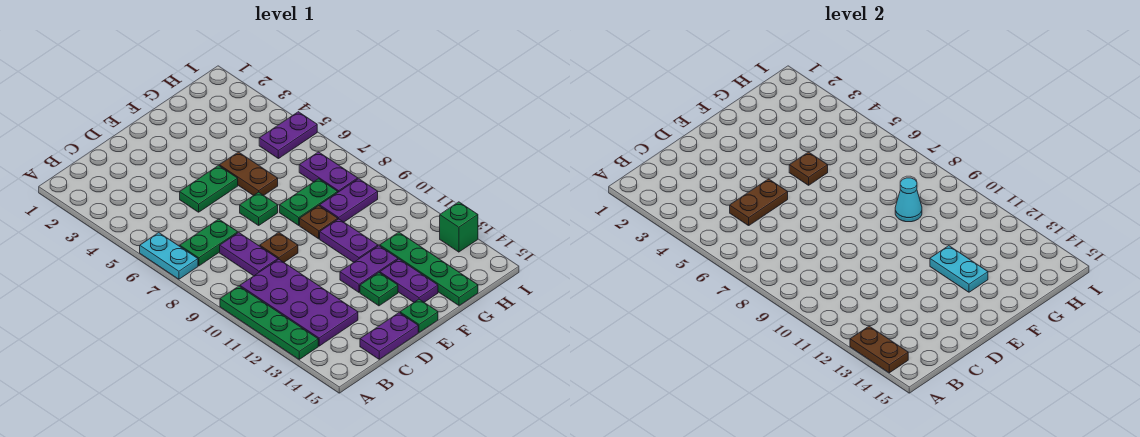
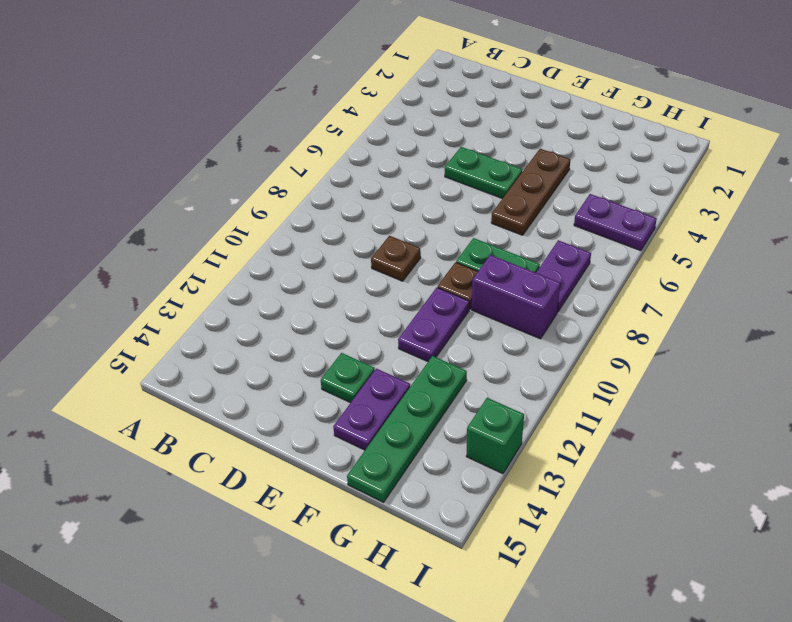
brown plate F4:F6 level 1 -> brown plate F5:F6 level 1
purple brick G9:H9 level 1 -> purple plate G9:H9 level 1
none -> cyan plate A6:A7 level 1
none -> green plate A10:A13 level 1
none -> green plate B7:C7 level 1

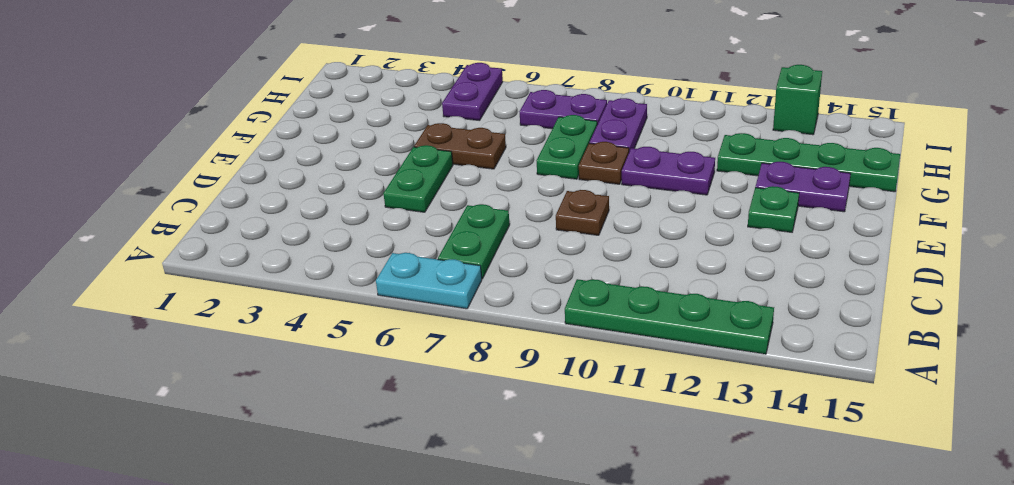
none -> purple plate B10:C13 level 1
none -> purple plate C8:C9 level 1
none -> purple plate C15:D15 level 1

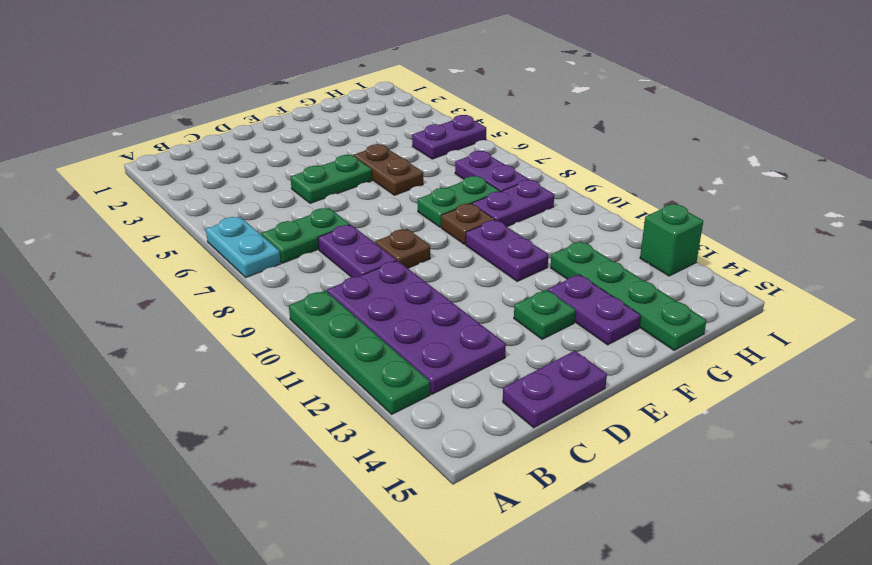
none -> green plate E7 level 1
none -> purple plate E12:F12 level 1
none -> green plate E15 level 1

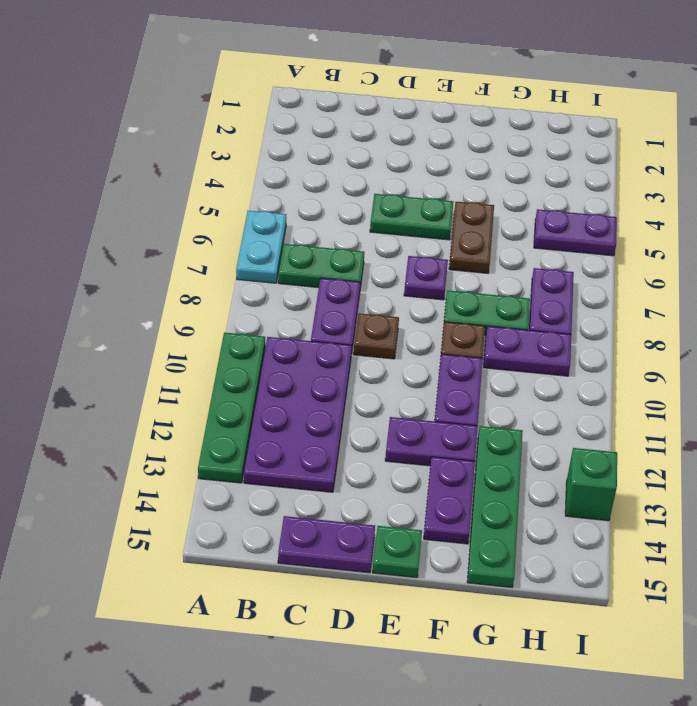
purple plate E7 level 1 -> green plate E7 level 1
none -> green plate E13 level 1
none -> brown plate A13:A14 level 2
none -> brown plate C5:D5 level 2

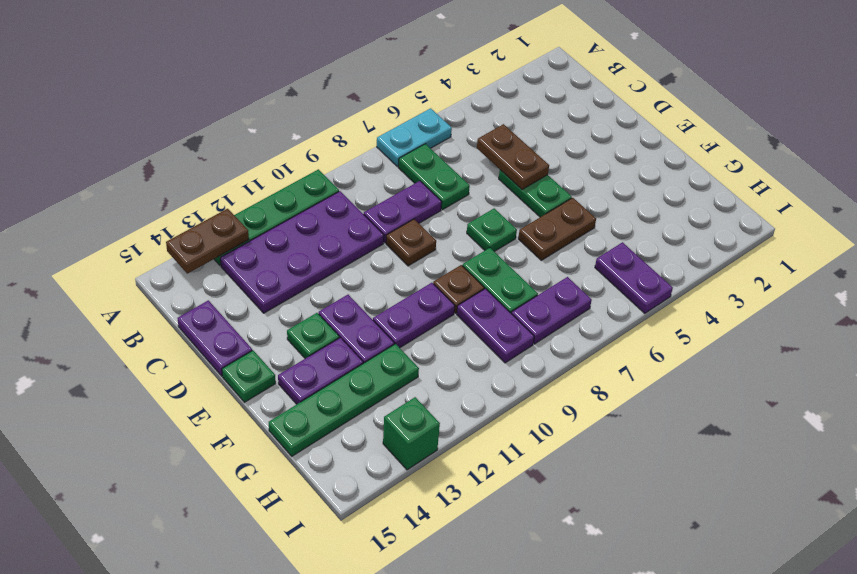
none -> brown plate F5 level 2
none -> cyan plate F12:F13 level 2
none -> cyan cone G9 level 2

